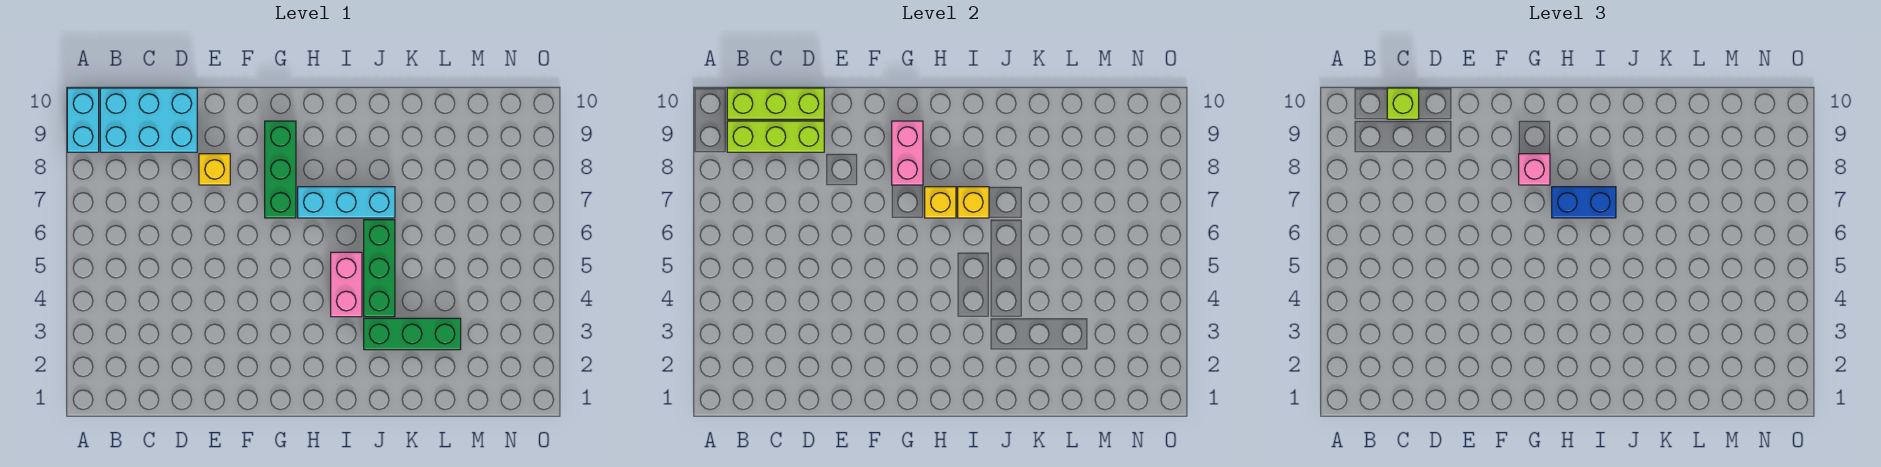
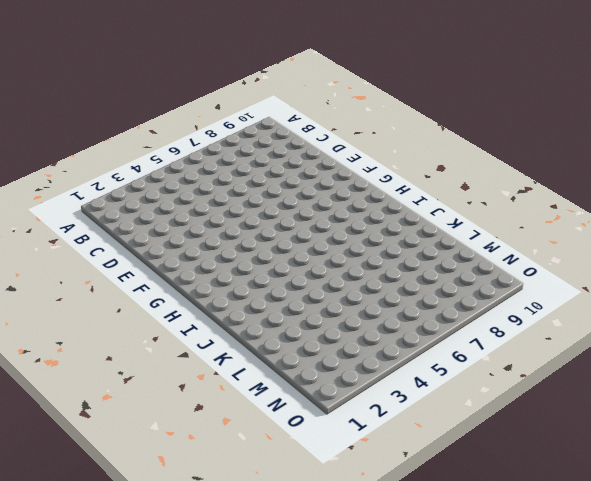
none -> cyan brick A9:A10 level 1
none -> cyan brick B9:D10 level 1
none -> yellow brick E8 level 1

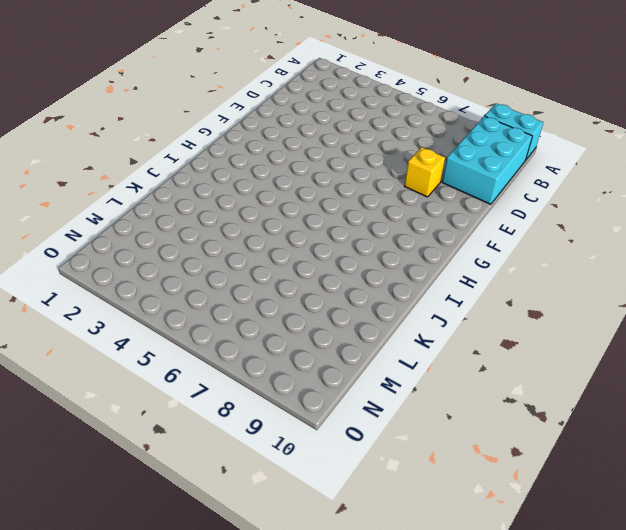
none -> green brick G7:G9 level 1
none -> cyan brick H7:J7 level 1
none -> pink brick I4:I5 level 1

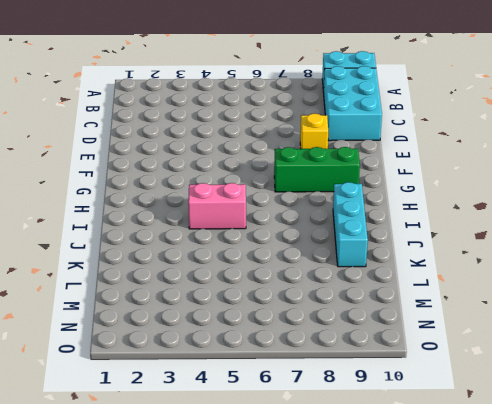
cyan brick I9:K9 level 1 -> cyan brick H7:J7 level 1
none -> green brick J3:L3 level 1
none -> green brick J4:J6 level 1
none -> lime brick B9:D9 level 2

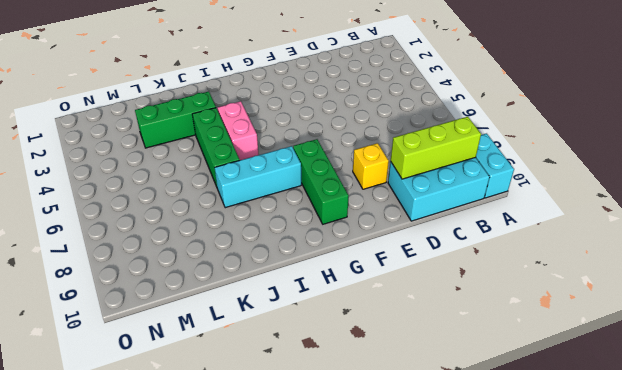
none -> lime brick B10:D10 level 2
none -> pink brick G8:G9 level 2
none -> yellow brick H7 level 2

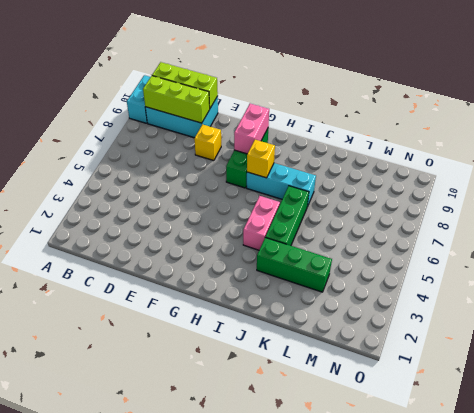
none -> yellow brick I7 level 2
none -> lime brick C10 level 3
none -> pink brick G8 level 3

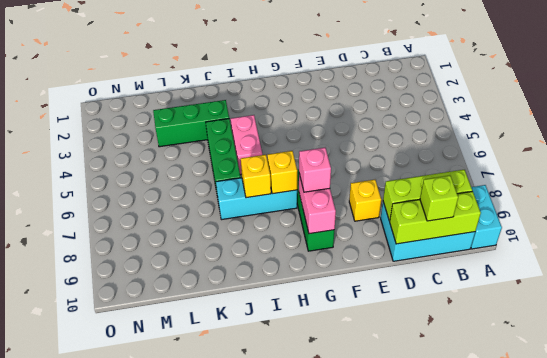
none -> blue brick H7:I7 level 3

